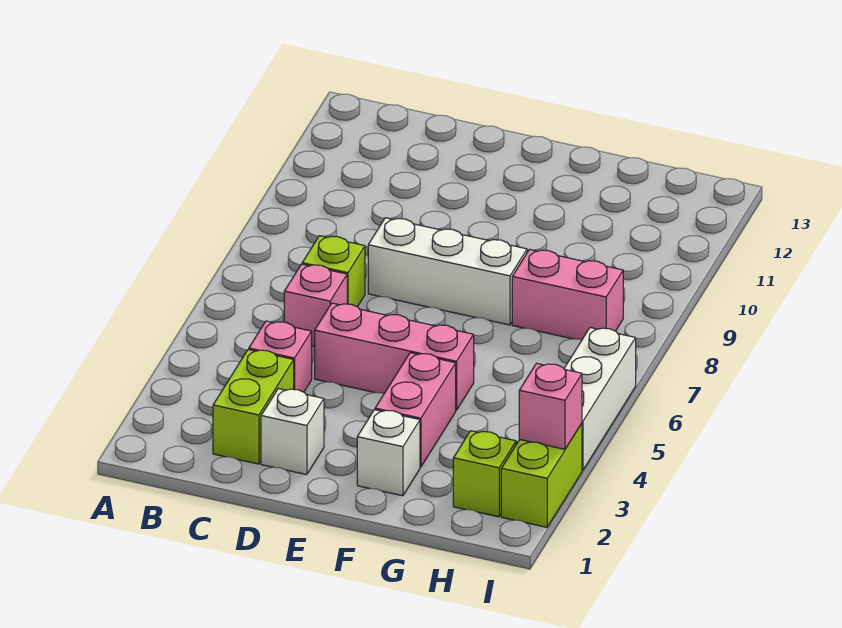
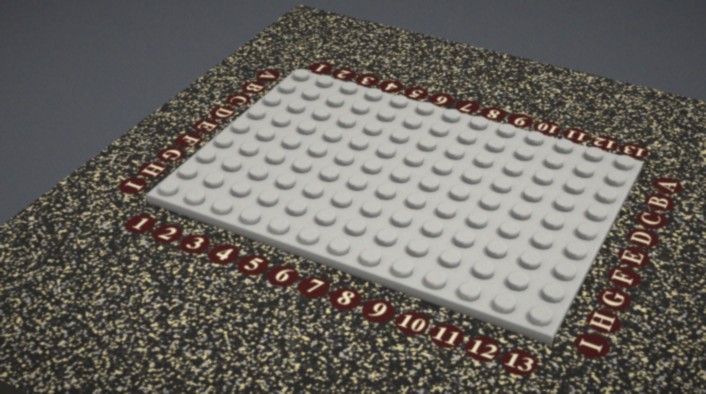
none -> lime brick C2:C3 level 1
none -> pink brick C4 level 1
none -> pink brick C6 level 1

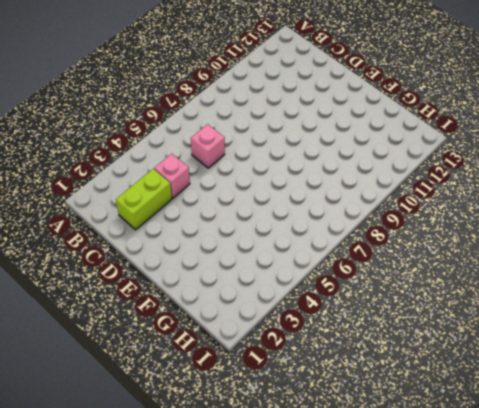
none -> lime brick C7 level 1
none -> white brick D2 level 1
none -> pink brick D5:F5 level 1

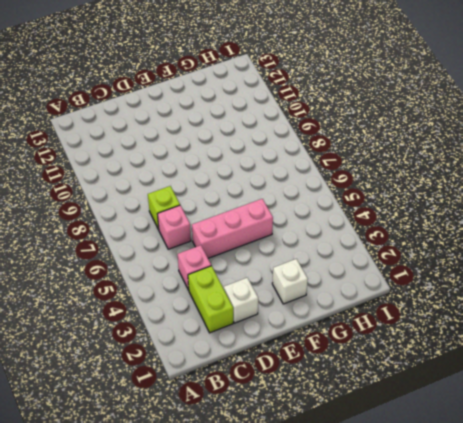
none -> white brick D8:F8 level 1
none -> pink brick F3:F4 level 1
none -> pink brick G8:H8 level 1

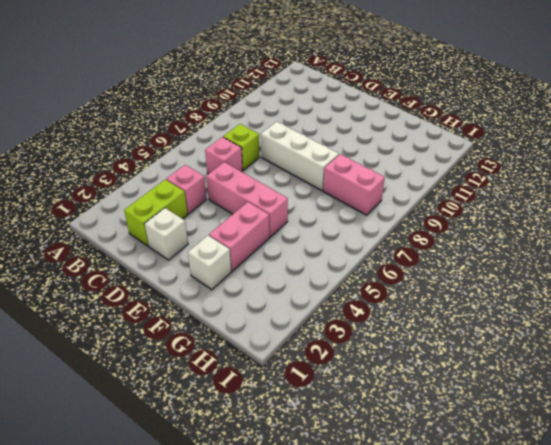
none -> lime brick H2 level 1
none -> lime brick I2:I3 level 1
none -> white brick I4:I6 level 1

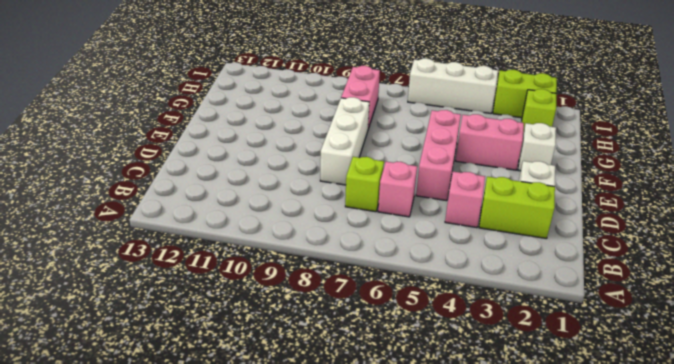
none -> pink brick I3 level 2

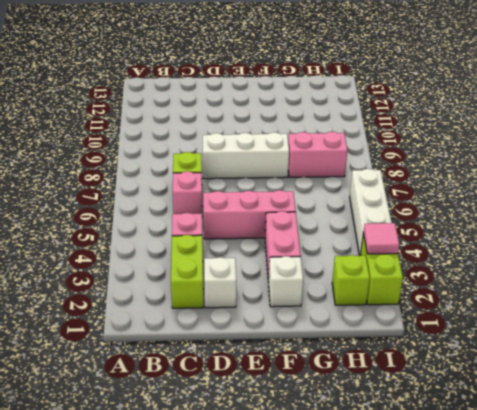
pink tile I3 level 2 -> pink brick I3 level 2

